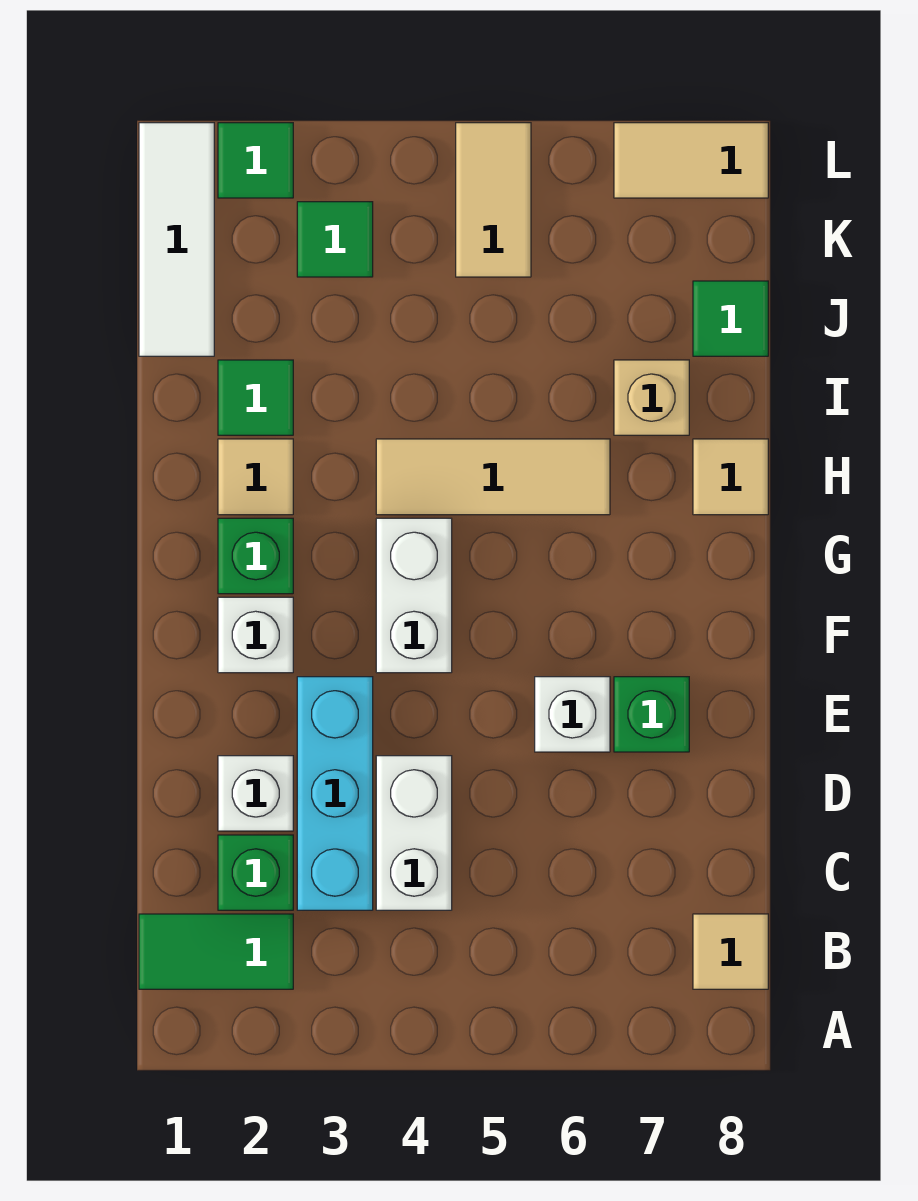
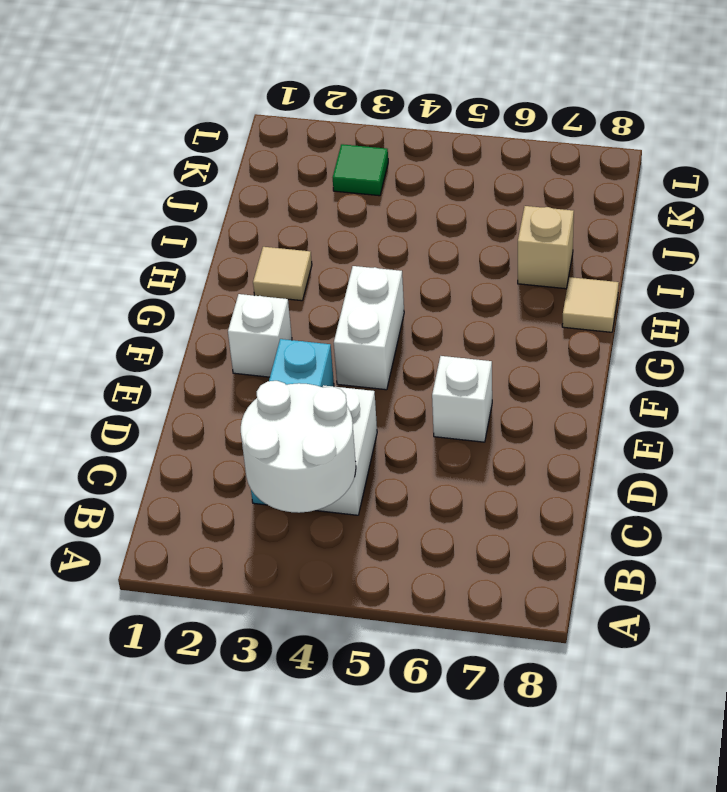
white round brick B3:C4 level 2 -> none
none -> green tile B1:B2 level 1
none -> tan tile B8 level 1
none -> green brick C2 level 1

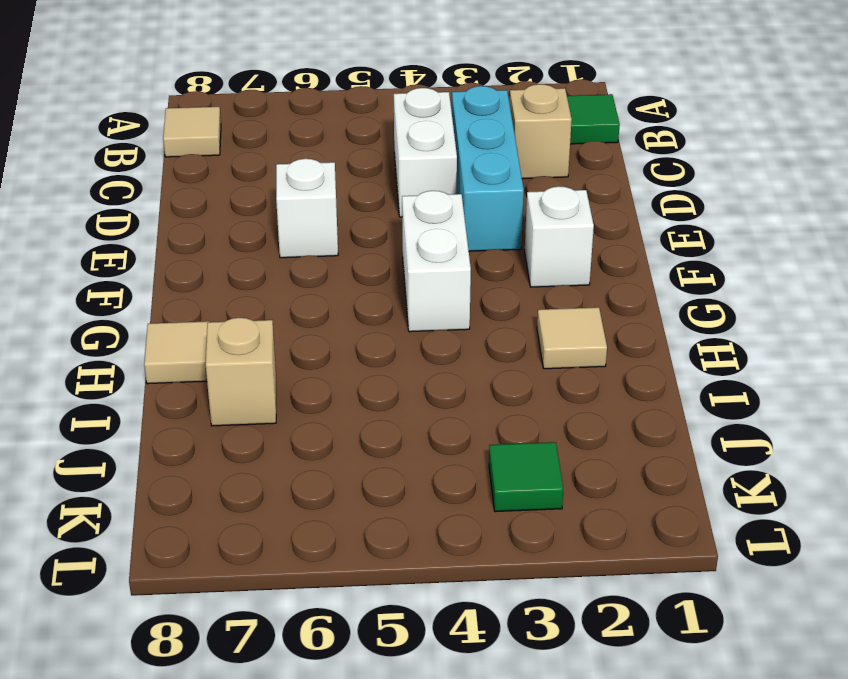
tan brick C2 level 1 -> green brick C2 level 1
none -> white brick D2 level 1
none -> green brick E7 level 1
none -> green brick G2 level 1

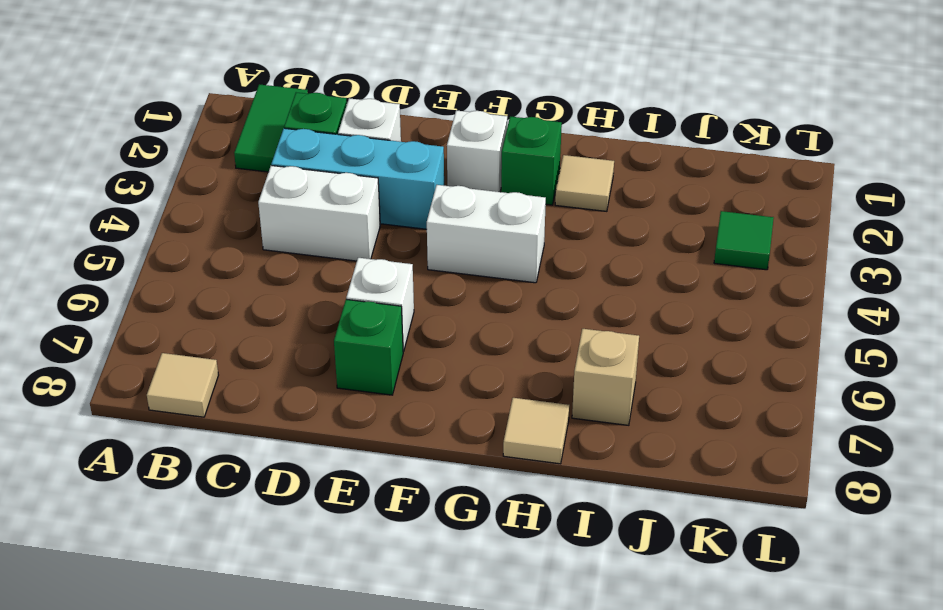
none -> tan tile H4:H6 level 1
none -> green tile I2 level 1
none -> white tile J1:L1 level 1

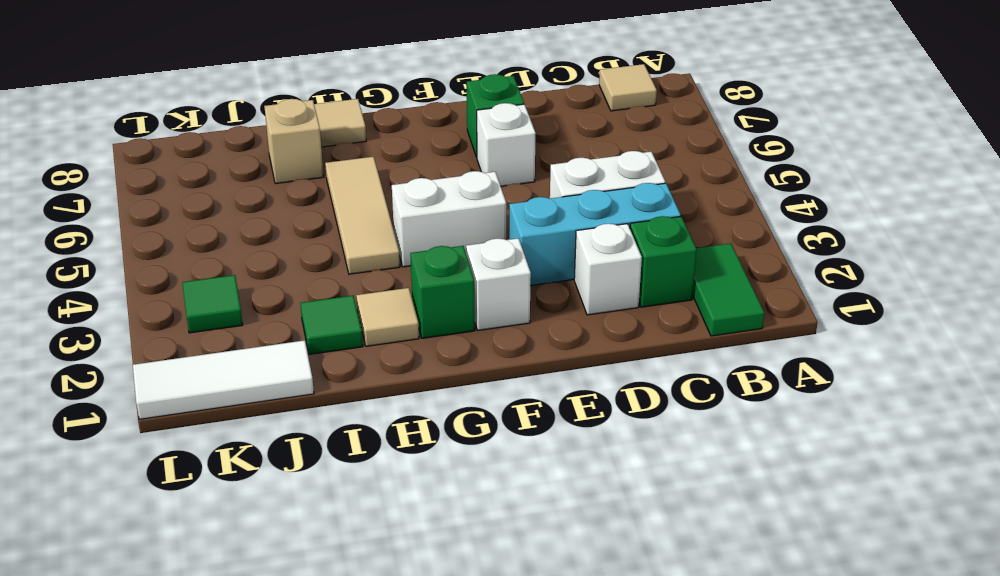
none -> green tile J8 level 1
none -> tan tile K5:L5 level 1
none -> green tile L2 level 1

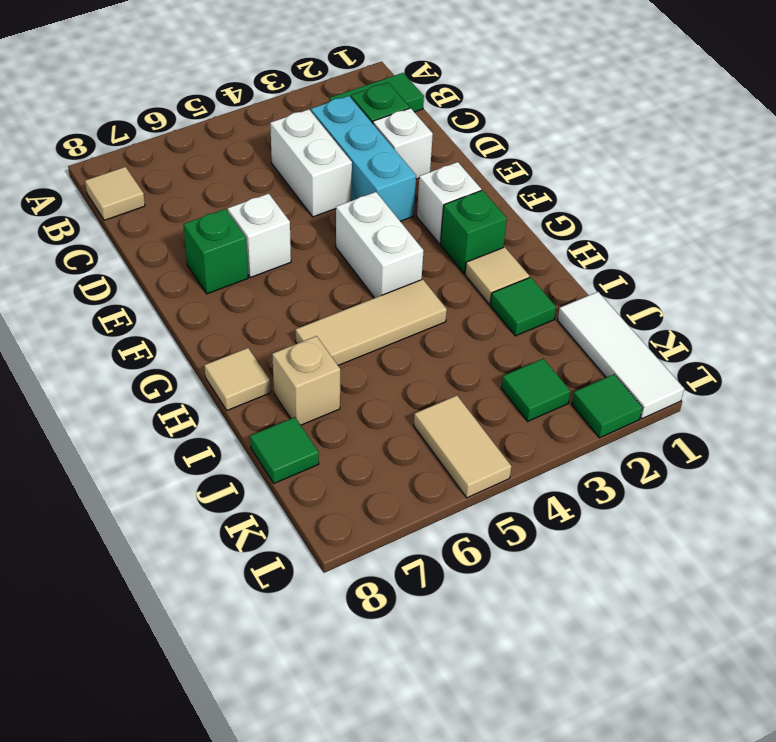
none -> tan tile L7:L8 level 1

